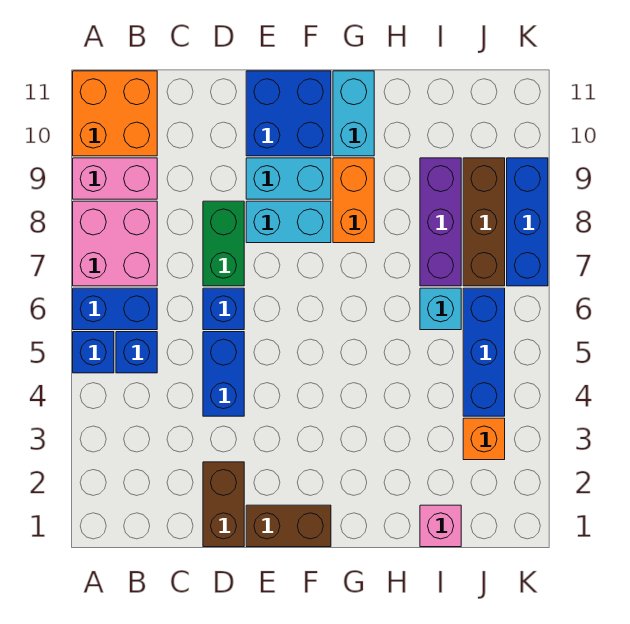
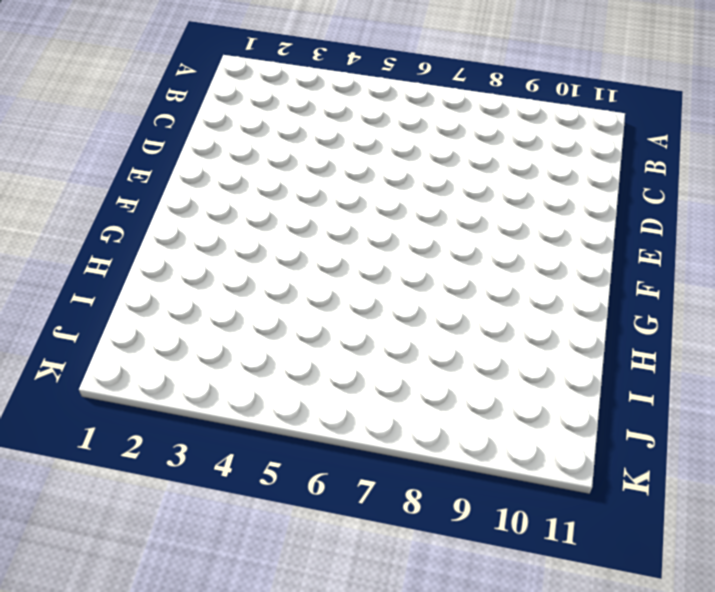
none -> blue brick A5 level 1
none -> blue brick A6:B6 level 1
none -> pink brick A7:B8 level 1

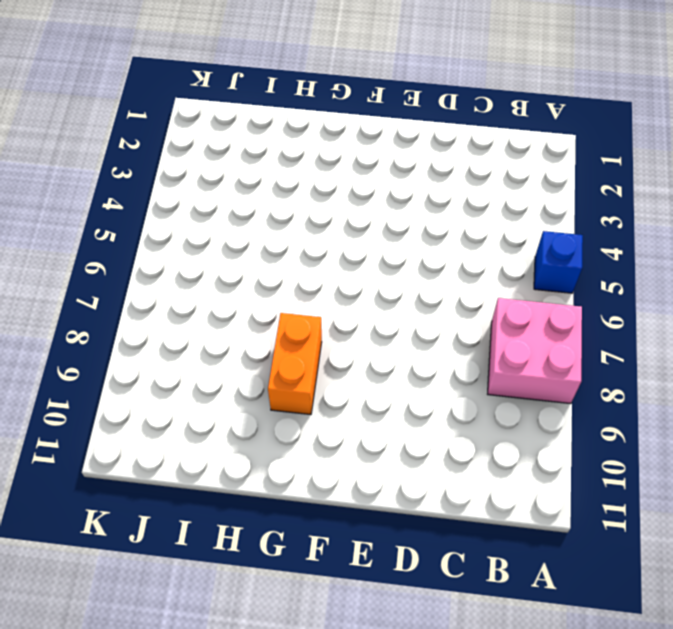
none -> blue brick A6:B6 level 1
none -> pink brick A9:B9 level 1
none -> orange brick A10:B11 level 1

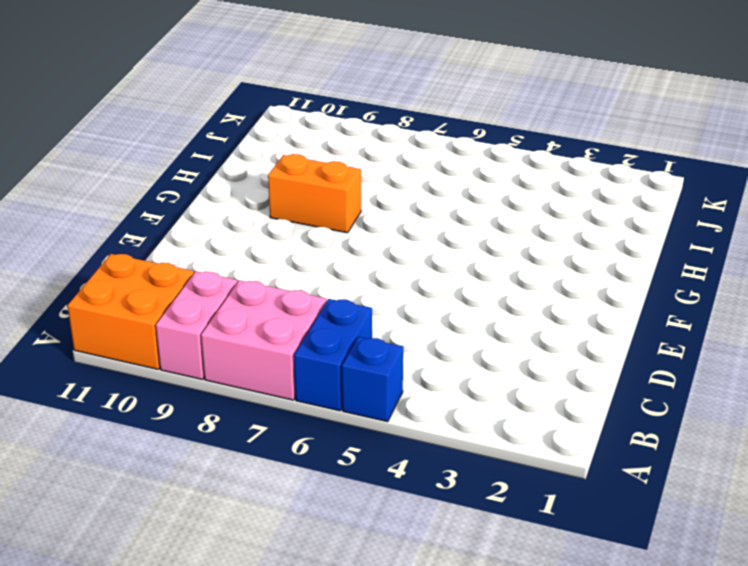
none -> blue brick B5 level 1
none -> brown brick D1:D2 level 1
none -> blue brick D4:D5 level 1

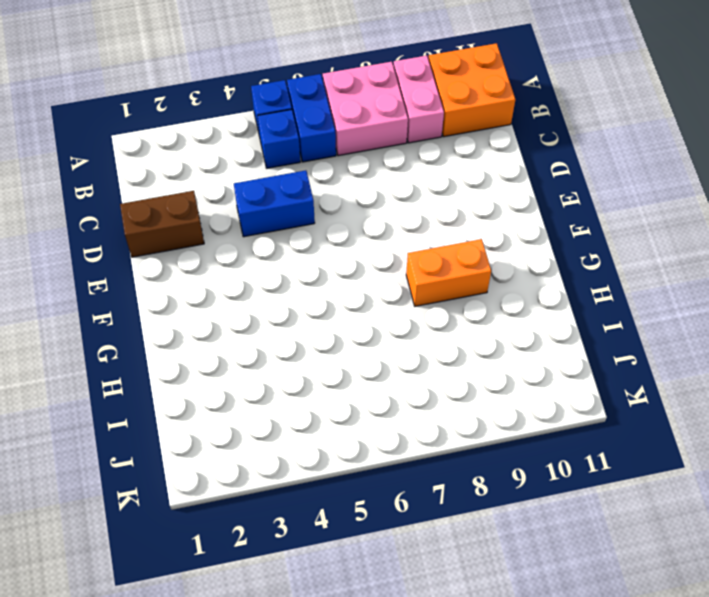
none -> blue brick D6 level 1
none -> green brick D7:D8 level 1
none -> brown brick E1:F1 level 1

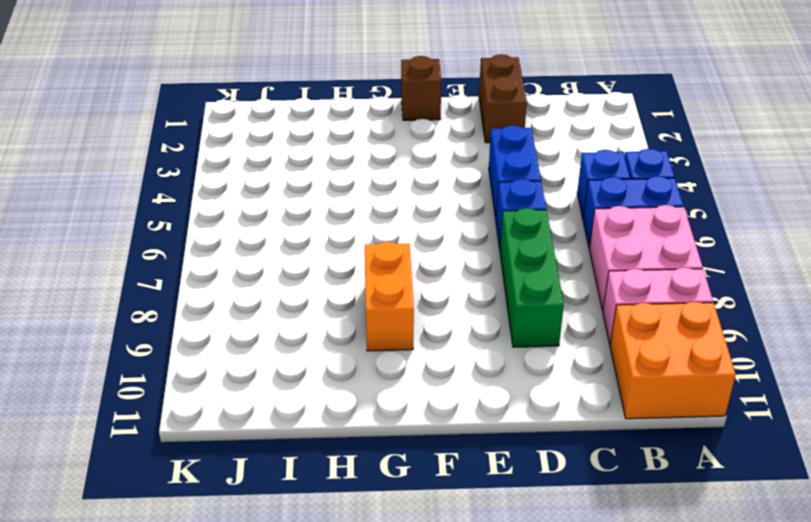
green brick D7:D9 level 1 -> green brick D7:D8 level 1
brown brick F1 level 1 -> brown brick E1:F1 level 1
none -> cyan brick E8:F8 level 1
none -> cyan brick E9:F9 level 1
none -> blue brick E10:F11 level 1

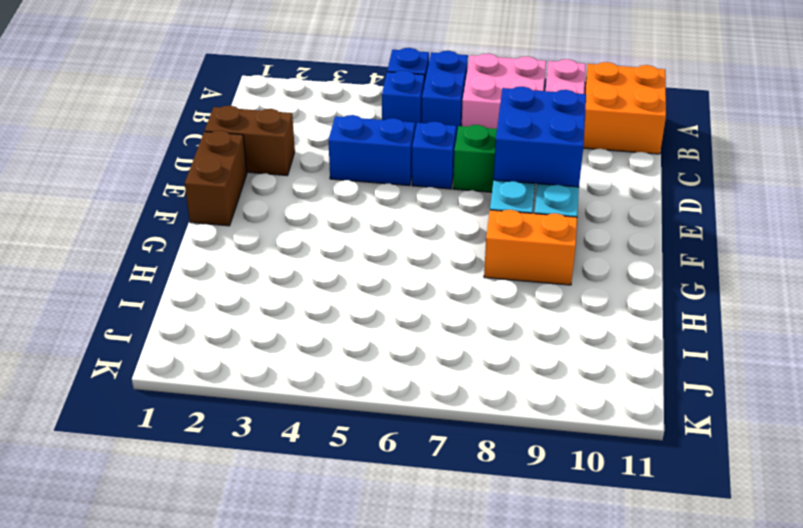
blue brick D8:E9 level 2 -> blue brick E10:F11 level 1
none -> cyan brick G10:G11 level 1
none -> pink brick I1 level 1
none -> cyan brick I6 level 1

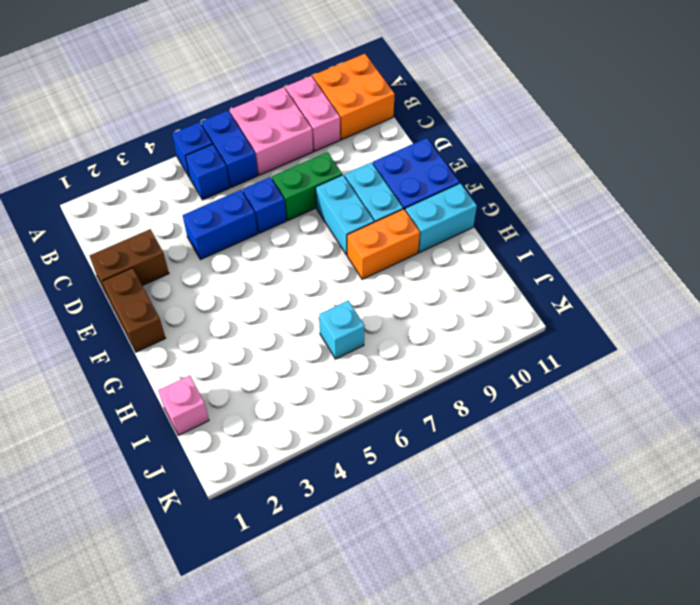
none -> purple brick I7:I9 level 1
none -> orange brick J3 level 1
none -> blue brick J4:J6 level 1

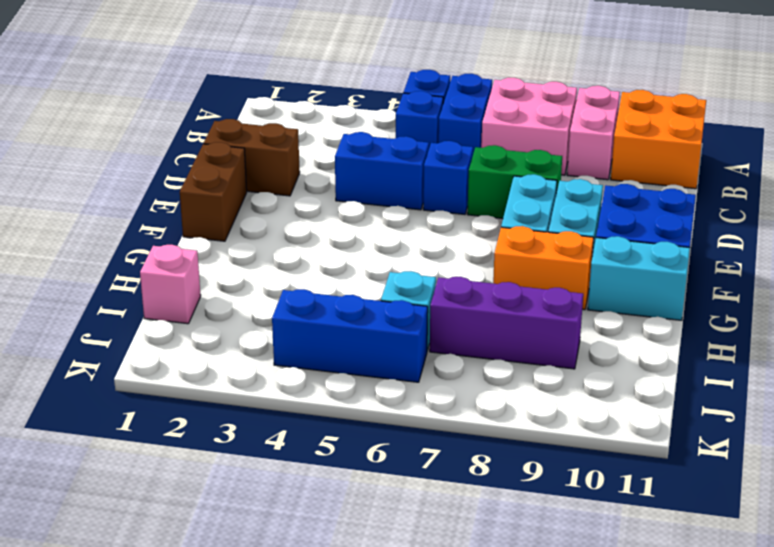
none -> orange brick J3 level 1
none -> brown brick J7:J9 level 1
none -> blue brick K7:K9 level 1

